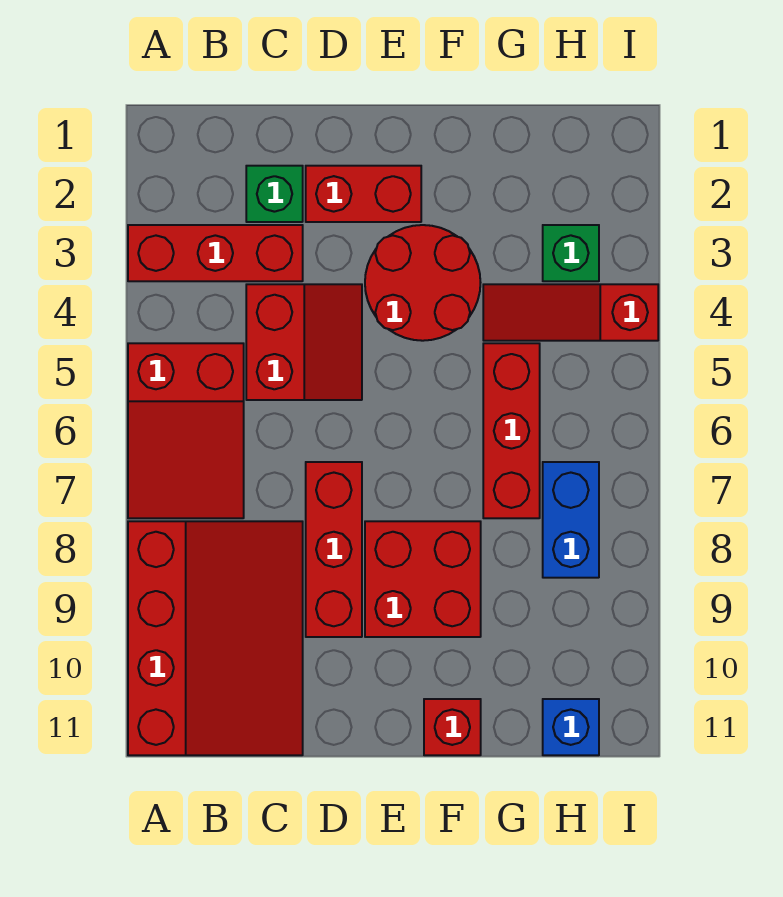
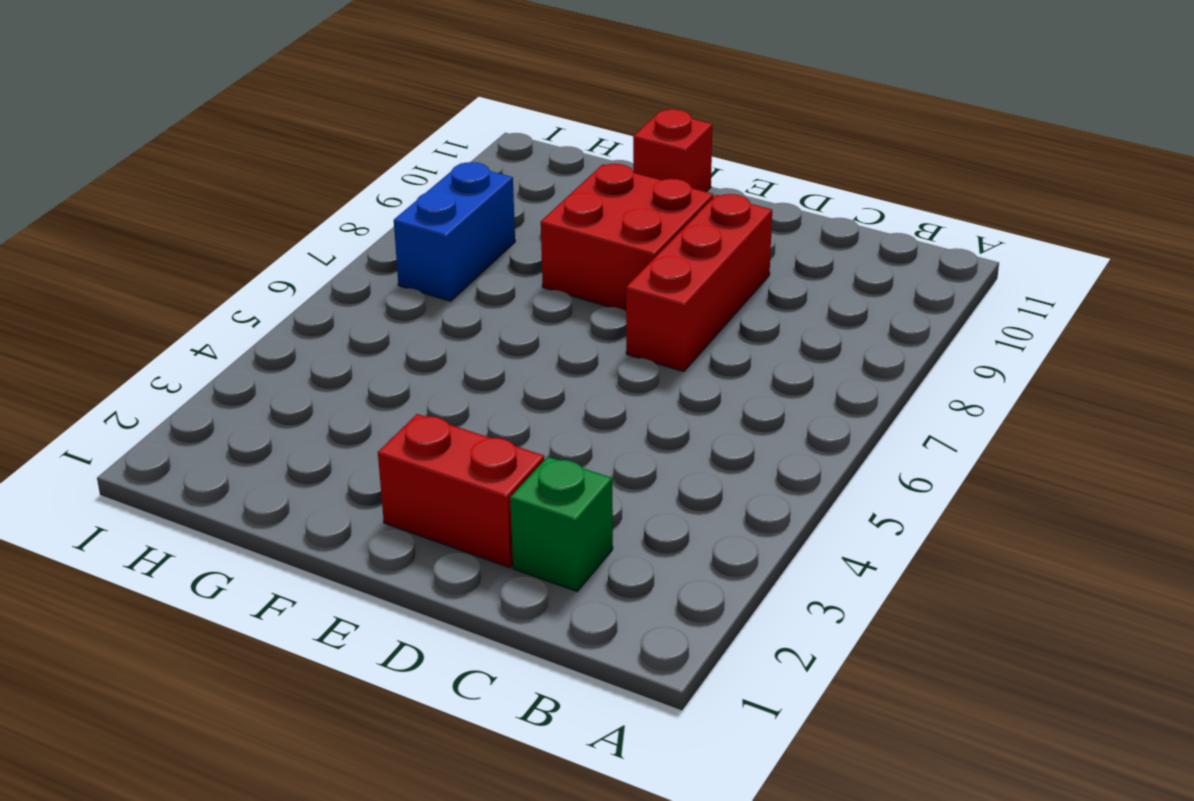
none -> red brick A3:C3 level 1
none -> red slope A5:B7 level 1 top 5
none -> red slope A8:C11 level 1 top A

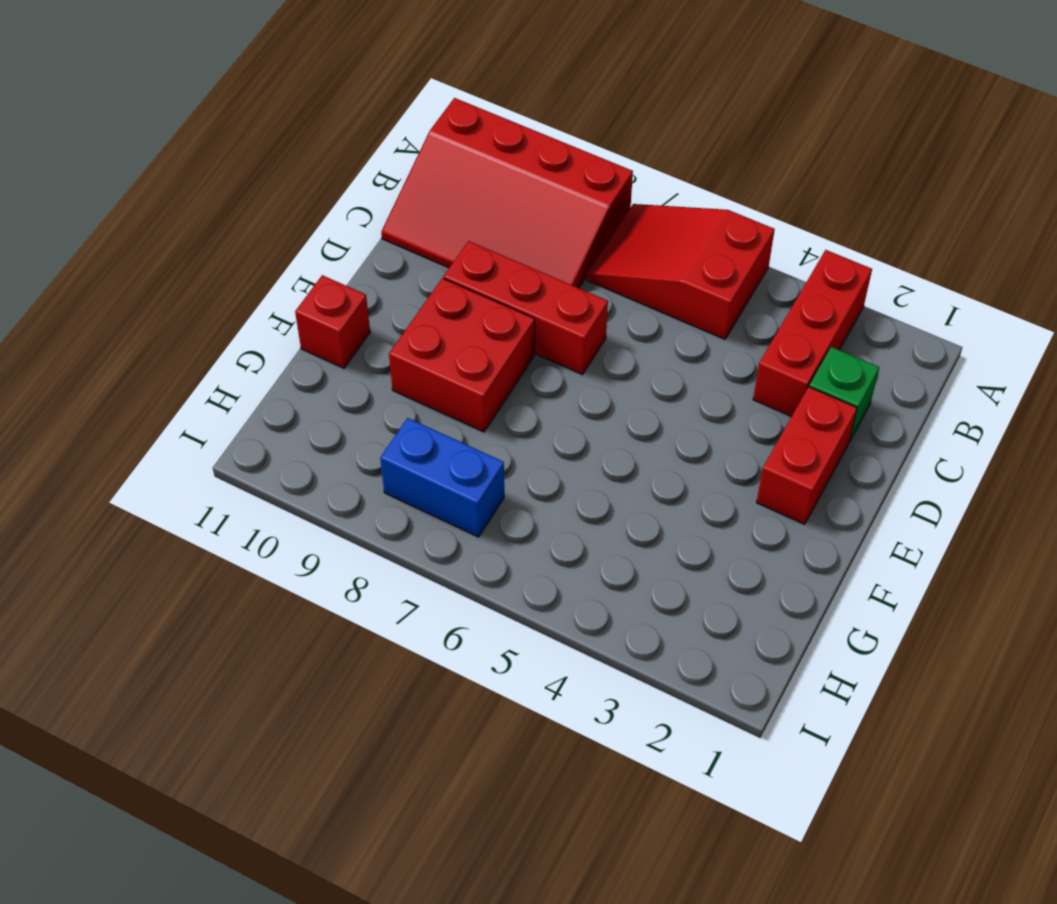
none -> red slope C4:D5 level 1 top C
none -> red round brick E3:F4 level 1
none -> red slope G4:I4 level 1 top I

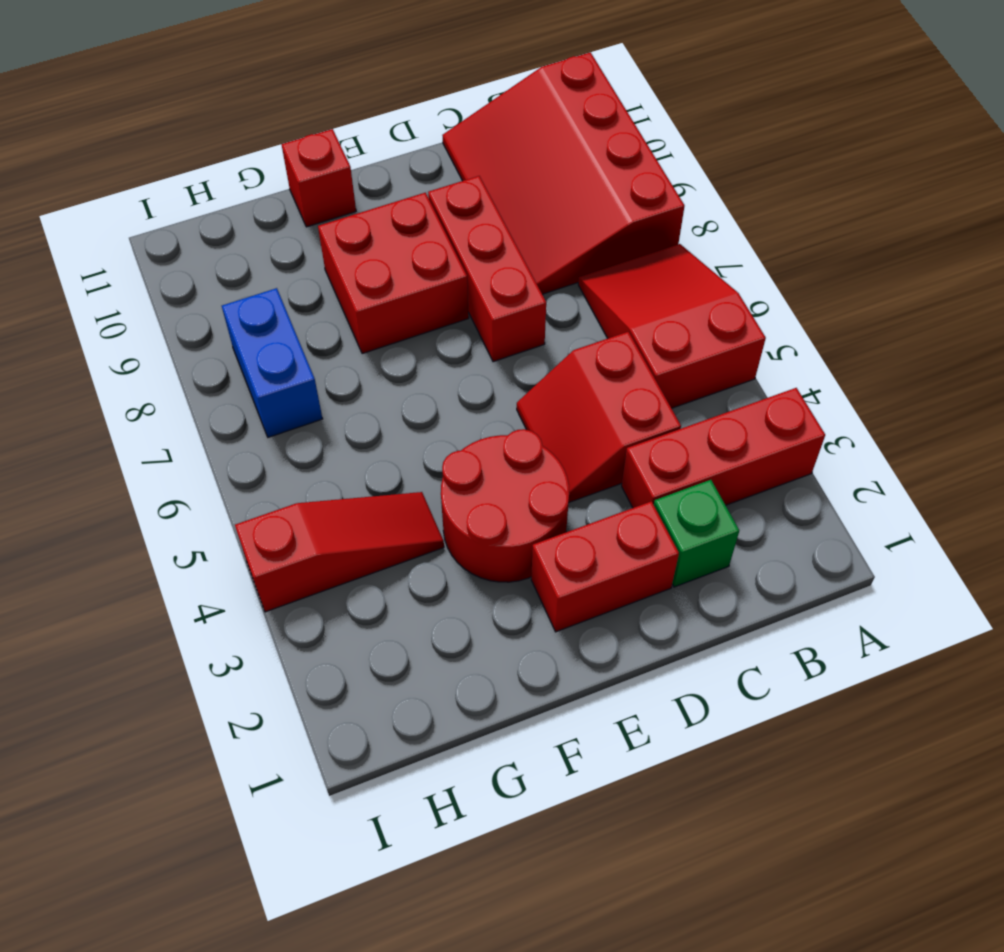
none -> red brick G5:G7 level 1
none -> green brick H3 level 1
none -> blue brick H11 level 1

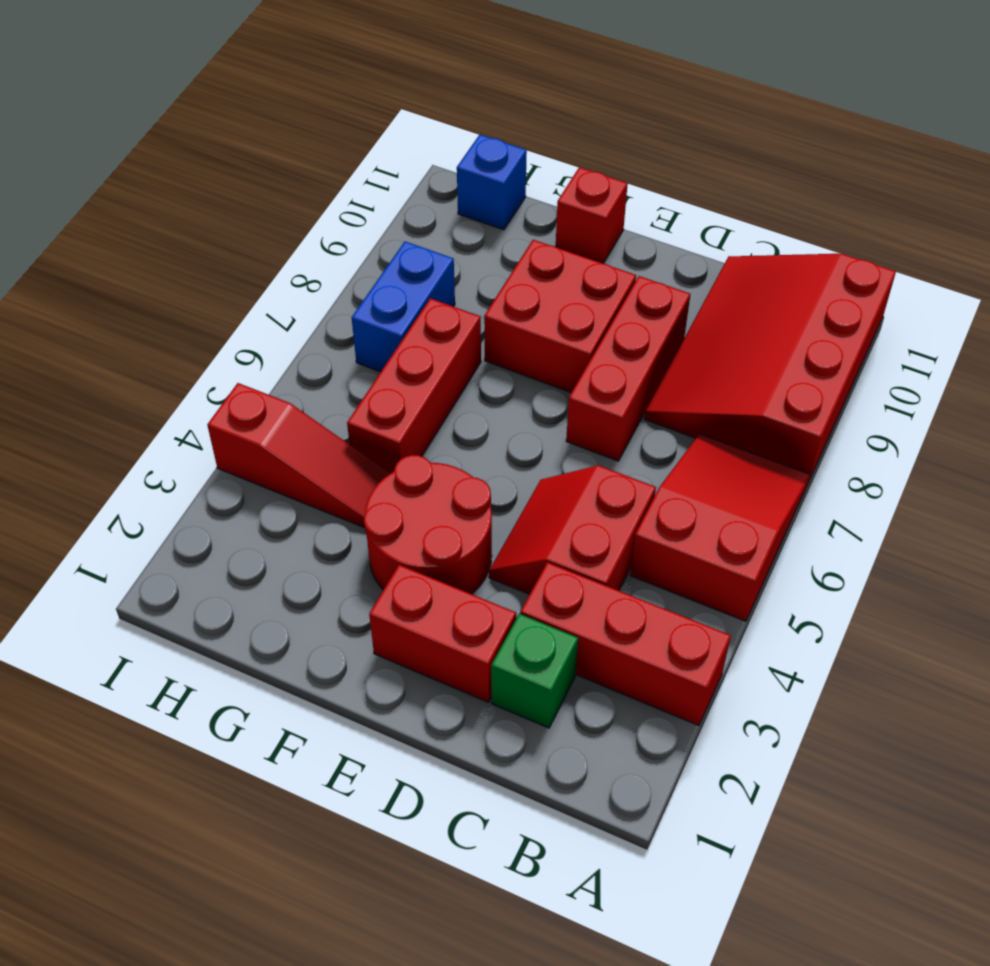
none -> green brick H3 level 1

